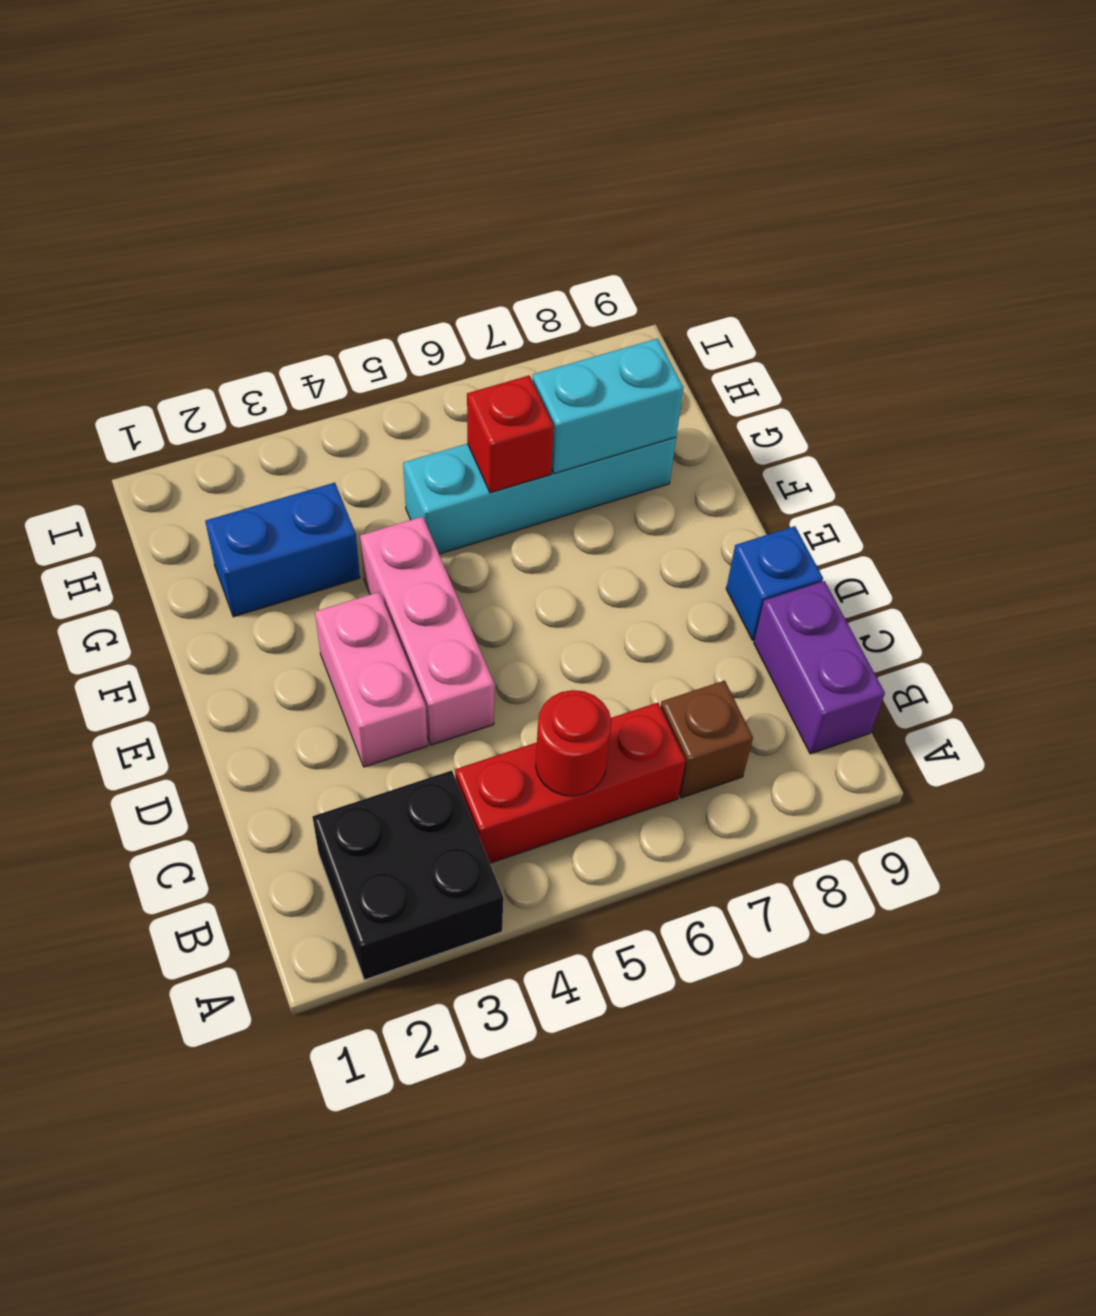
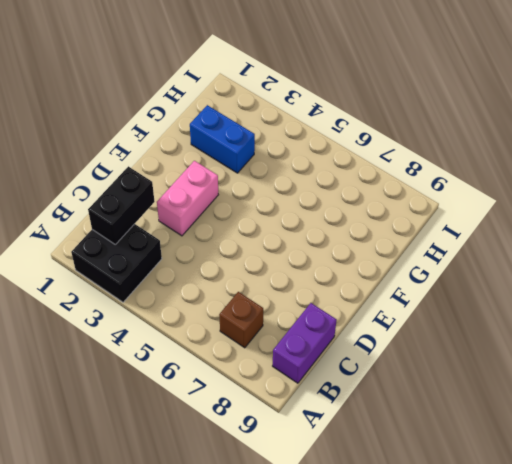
black brick B2:C2 level 2 -> none
none -> red brick B4:B6 level 1
none -> pink brick D4:F4 level 1
none -> blue brick D9 level 1

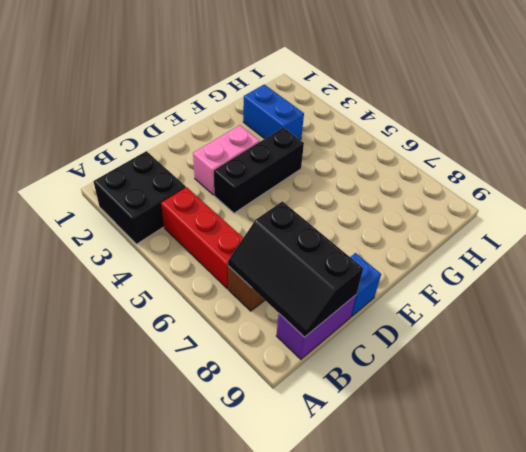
black slope B7:C9 level 2 top C -> none
black brick D4:F4 level 1 -> pink brick D4:F4 level 1
none -> cyan brick G5:G8 level 1
none -> red round brick B5 level 2
none -> red brick G6 level 2

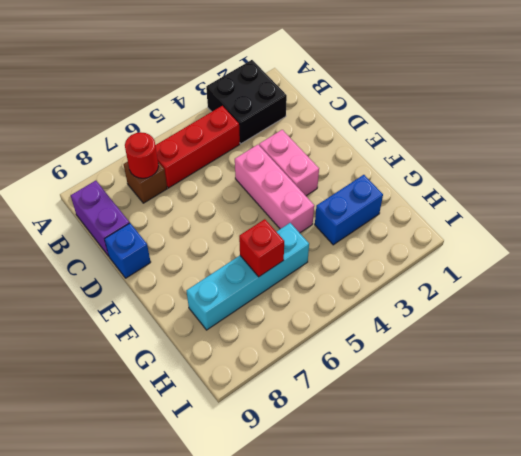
red round brick B7 level 2 -> red round brick B5 level 2
none -> cyan brick G7:G8 level 2

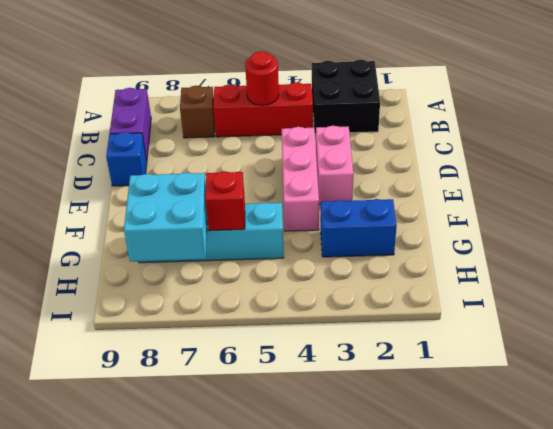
cyan brick G7:H8 level 2 -> cyan brick G7:G8 level 2

